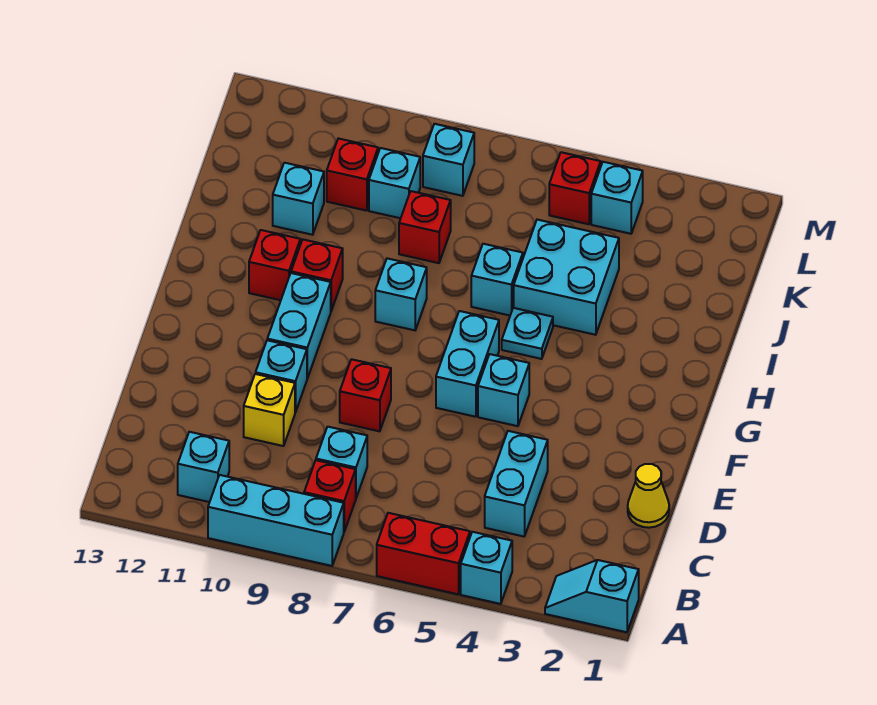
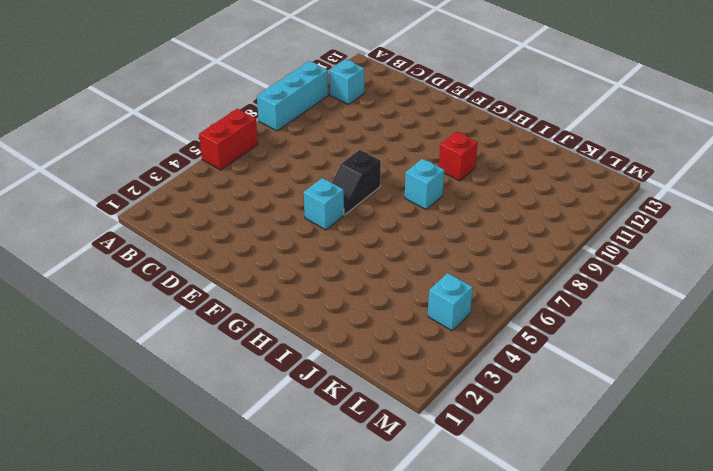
black slope F6:F7 level 1 top 7 -> cyan brick F6:G6 level 1
none -> cyan slope A1:A2 level 1 top 1
none -> cyan brick A4 level 1
none -> red brick B8 level 1

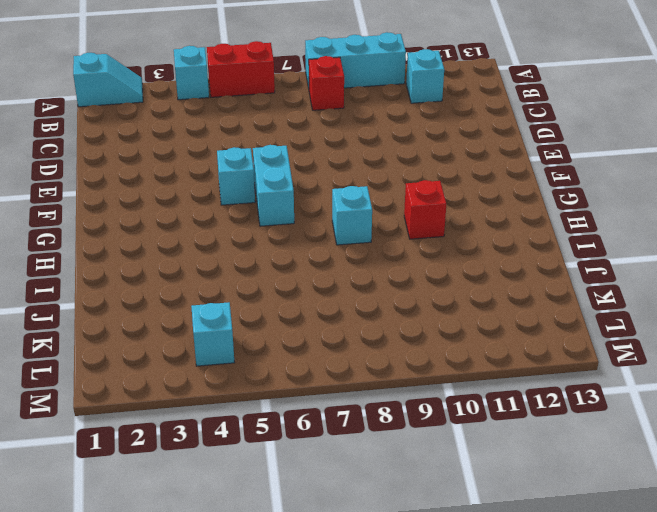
none -> cyan brick C4:D4 level 1
none -> cyan brick C8 level 1
none -> yellow cone D1 level 1

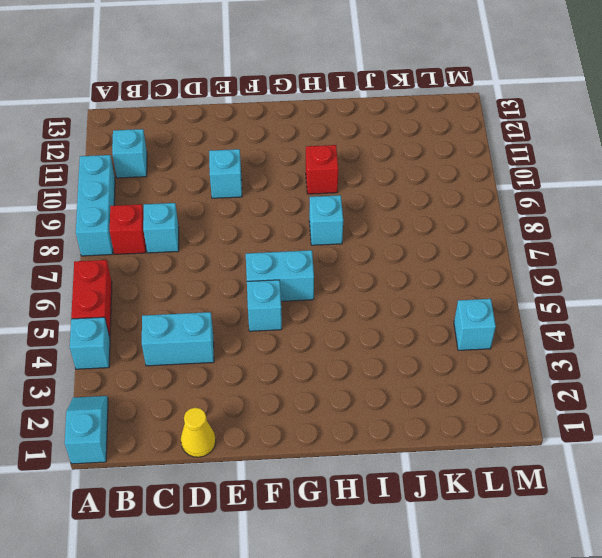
none -> yellow brick D10 level 1
none -> red brick E8 level 1
none -> cyan brick F10:G10 level 1

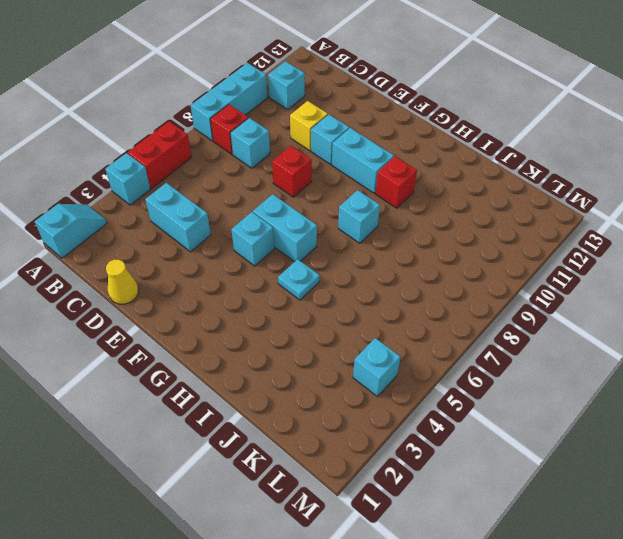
none -> red brick H11 level 1
none -> cyan brick I4:J5 level 1
none -> cyan brick I6 level 1

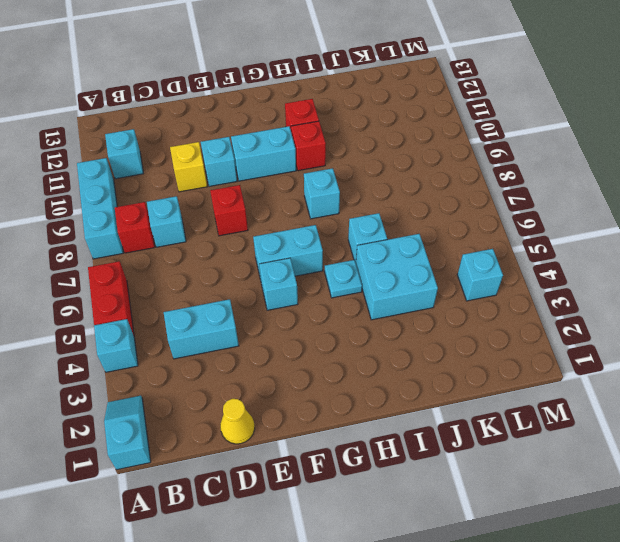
none -> red brick J8 level 1
none -> cyan brick J11 level 1
none -> cyan brick K9 level 1

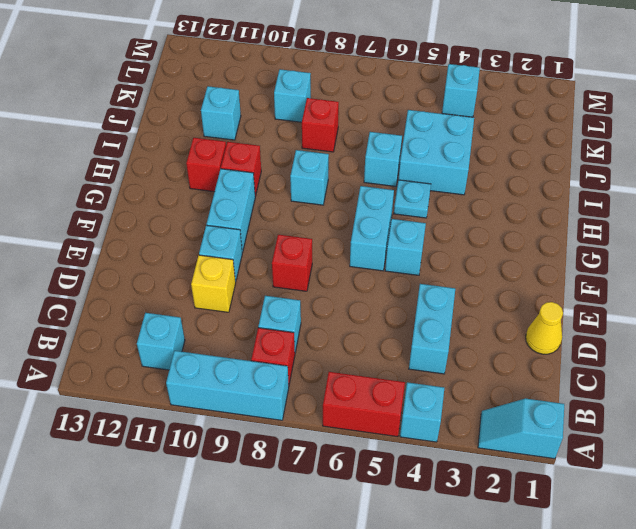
none -> red brick K10 level 1
none -> red brick L5 level 1
none -> cyan brick L8 level 1

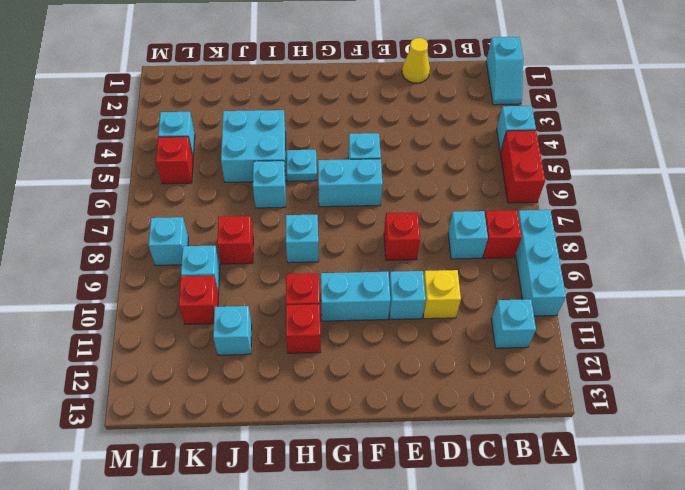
none -> cyan brick C4:D4 level 1

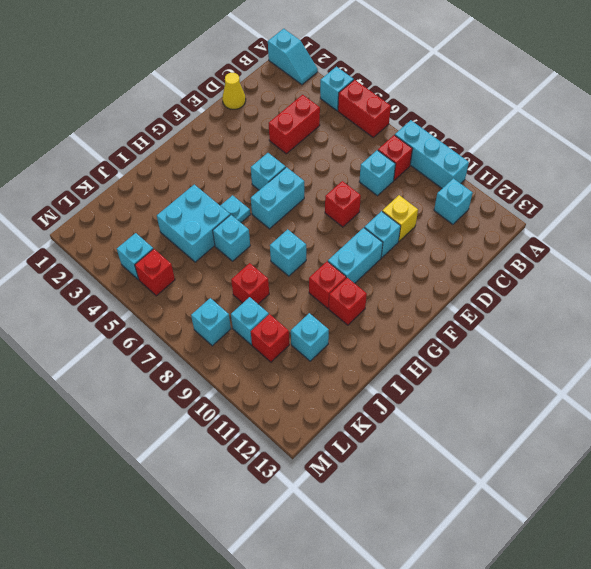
red brick C4:D4 level 1 -> cyan brick C4:D4 level 1

